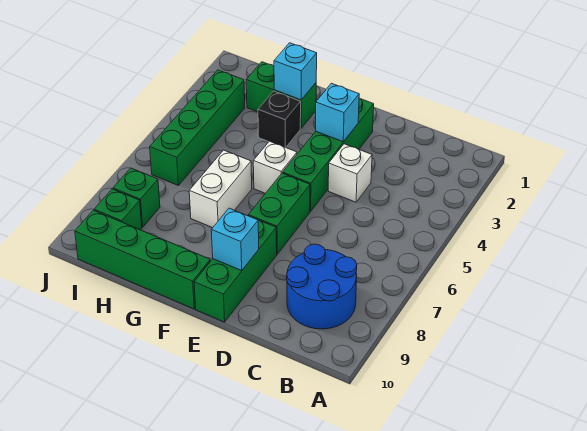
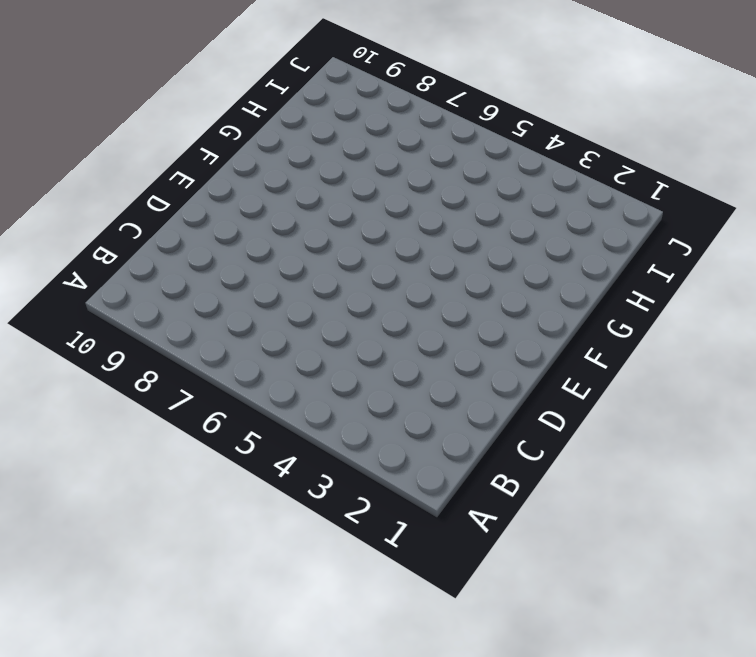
none -> blue round brick B8:C9 level 1
none -> white brick D4 level 1
none -> green brick E2:E5 level 1

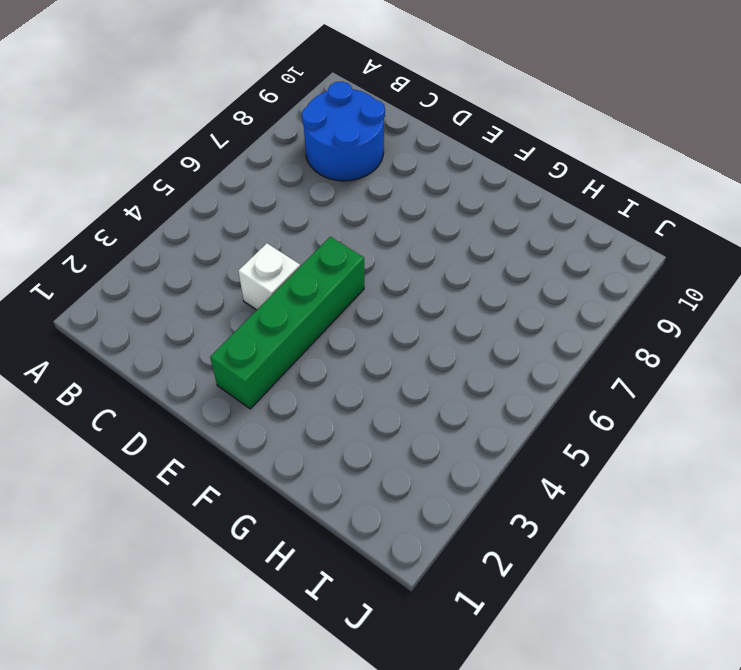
none -> green brick E6:E7 level 1
none -> green brick E8:E10 level 1
none -> white brick F5 level 1

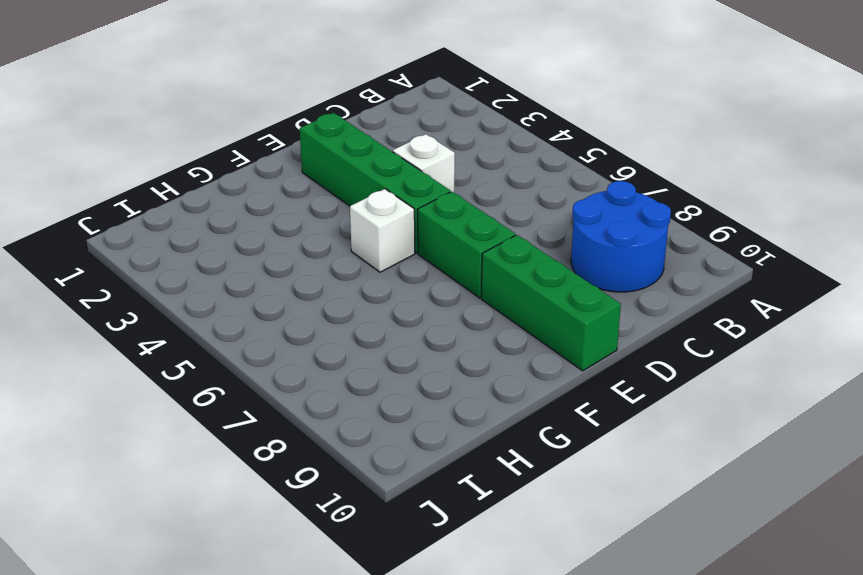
none -> green brick F10:I10 level 1
none -> green brick G2:H2 level 1
none -> black brick G3 level 1

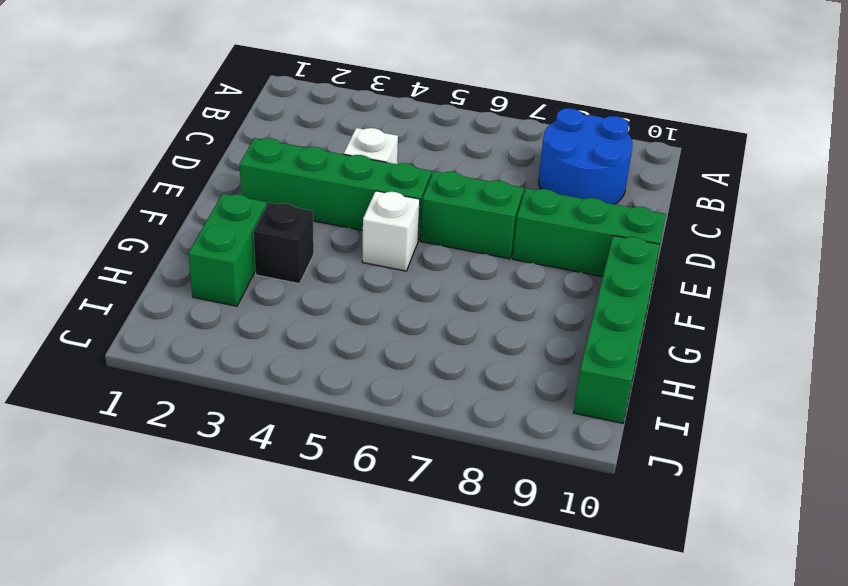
none -> white brick G6:G7 level 1
none -> green brick I3:I6 level 1
none -> green brick I8 level 1

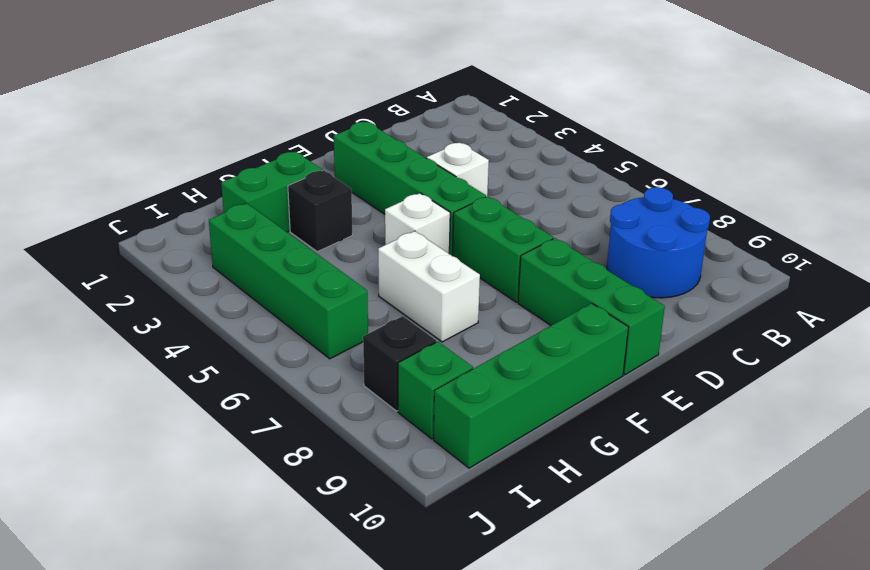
black brick I8 level 1 -> green brick I8 level 1
none -> cyan brick E3 level 2
none -> cyan brick E9 level 2
none -> cyan brick G2 level 2

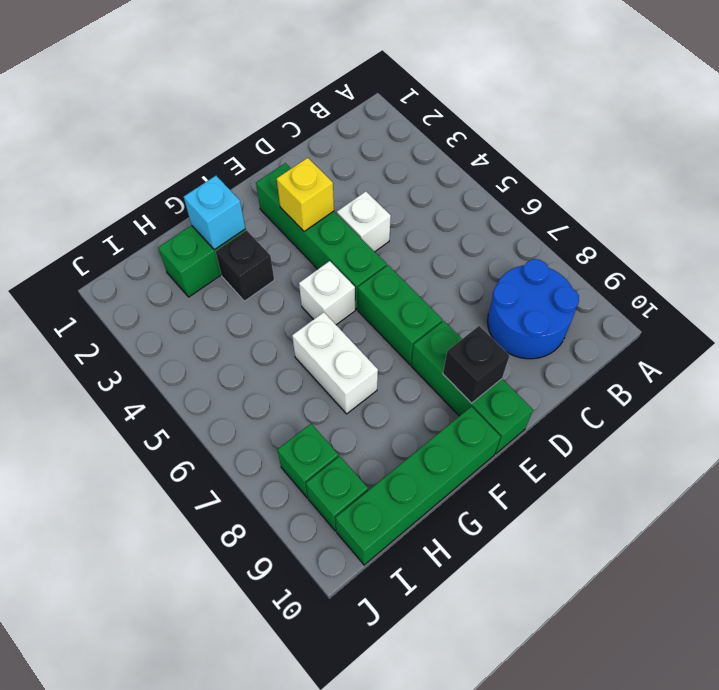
yellow brick E3 level 2 -> cyan brick E3 level 2
black brick E9 level 2 -> cyan brick E9 level 2
none -> green brick I3:I6 level 1

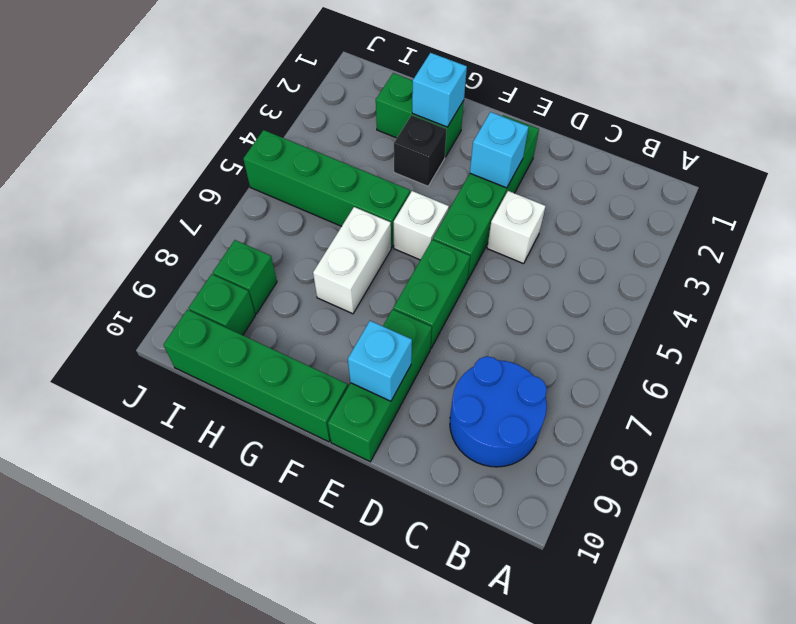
green brick G5:J5 level 1 -> green brick I3:I6 level 1

